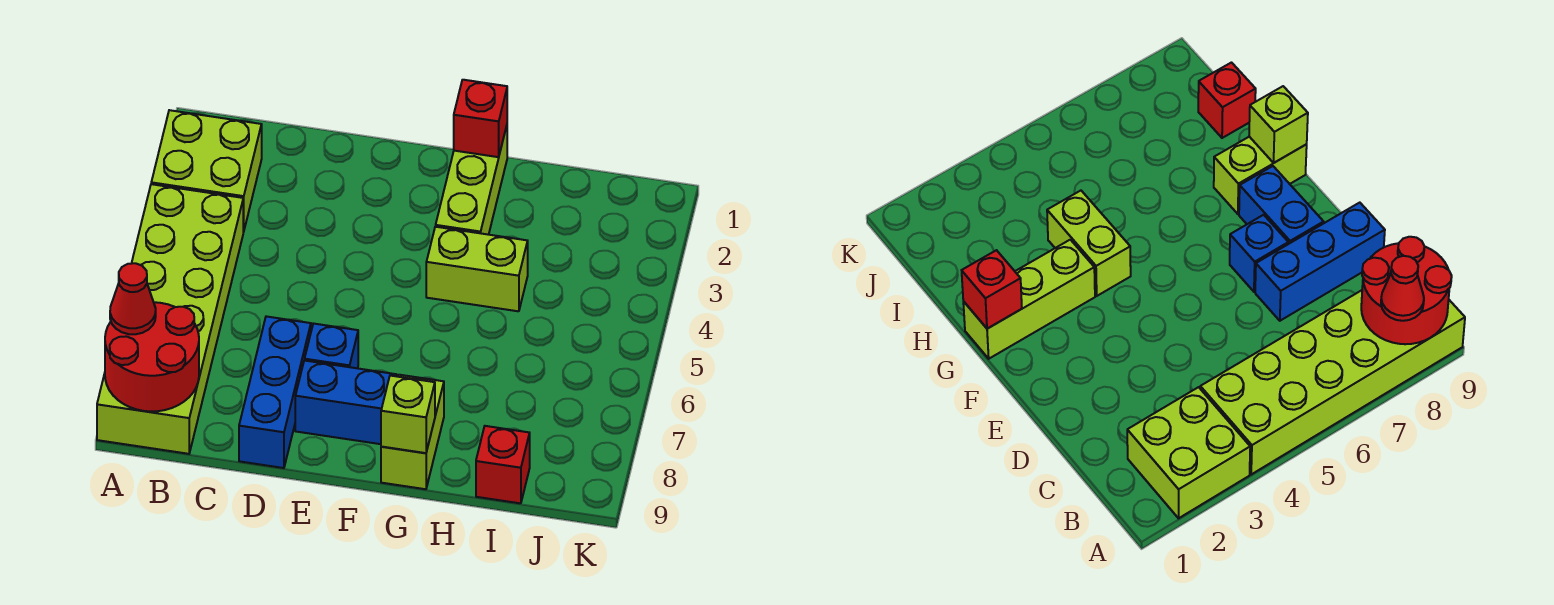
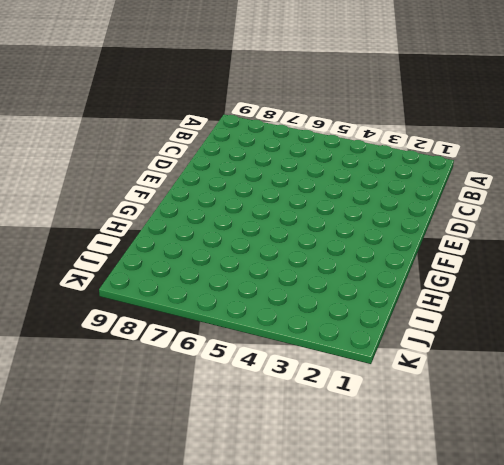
none -> lime brick A2:B3 level 1
none -> lime brick A4:B9 level 1
none -> blue brick D7:D9 level 1

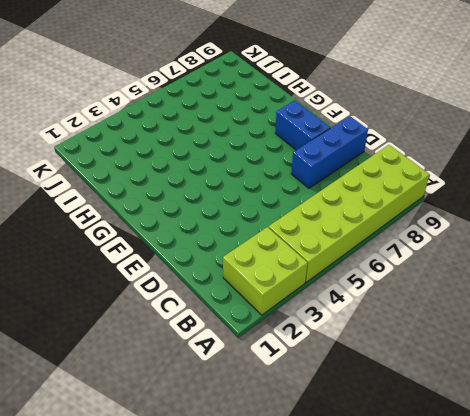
none -> blue brick E7 level 1
none -> lime brick G1:G3 level 1
none -> lime brick G4:H4 level 1

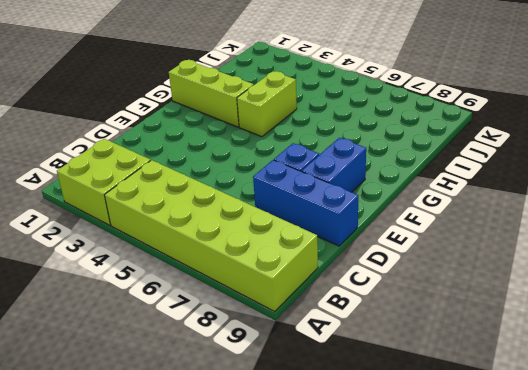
none -> lime brick G8:G9 level 1
none -> red brick I9 level 1
none -> red round brick A8:B9 level 2

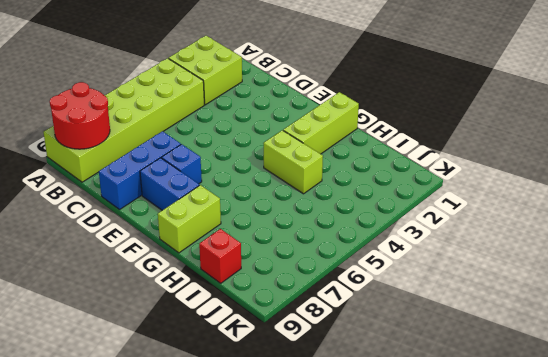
none -> red brick G1 level 2
none -> lime brick G9 level 2
none -> red cone A8 level 3

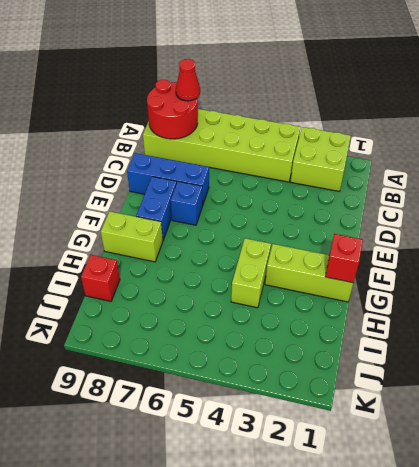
none -> lime brick G9 level 2

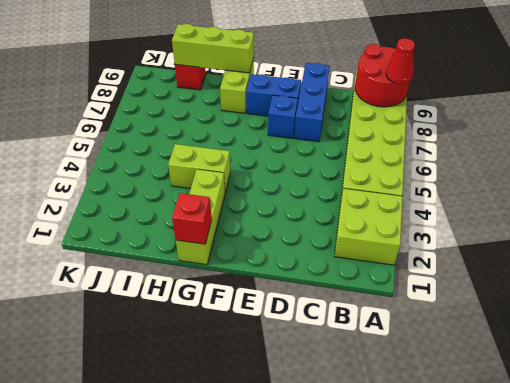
lime brick G9:I9 level 2 -> lime brick G9 level 2

